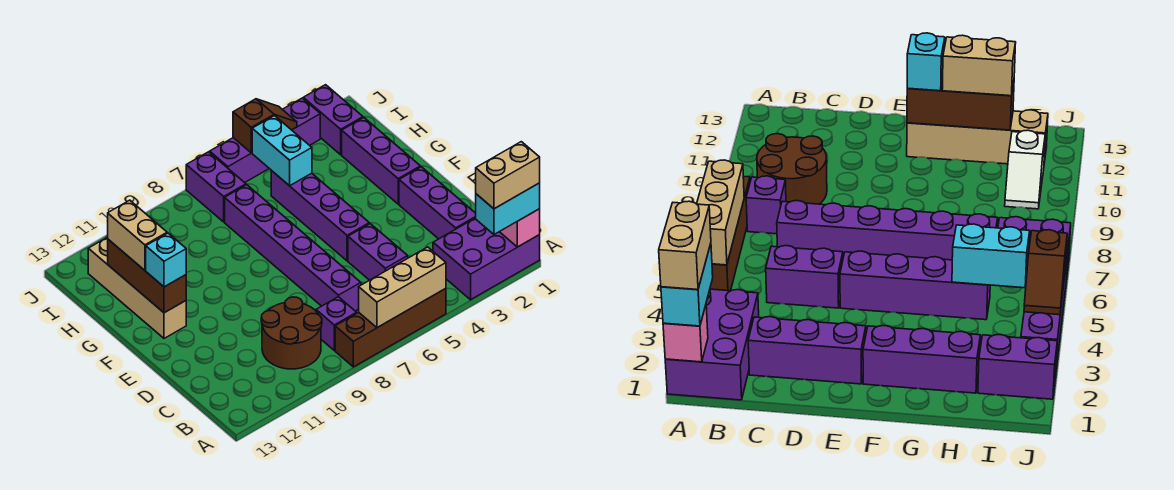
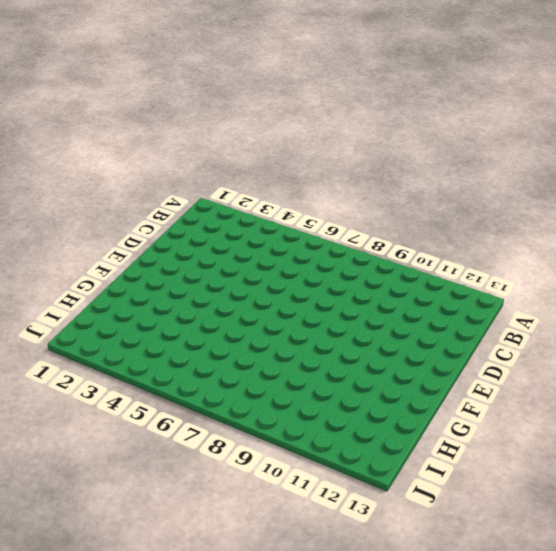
none -> purple brick A1:B3 level 1
none -> brown brick A5:A8 level 1
none -> purple brick B8 level 1

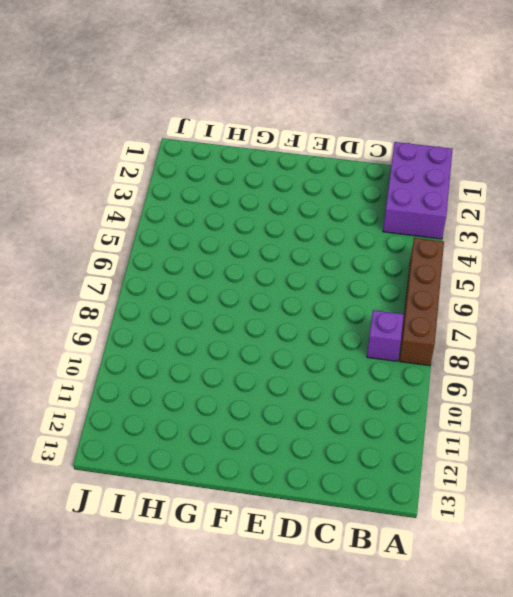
none -> brown round brick B9:C10 level 1
none -> purple brick C2:E2 level 1
none -> purple brick C5:D5 level 1

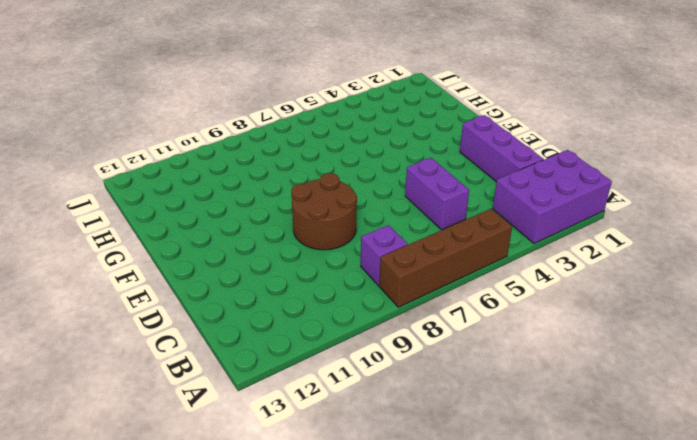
brown round brick D8:E9 level 1 -> brown round brick B9:C10 level 1
none -> purple brick C7:H7 level 1
none -> purple brick E5:H5 level 1
none -> purple brick F2:H2 level 1

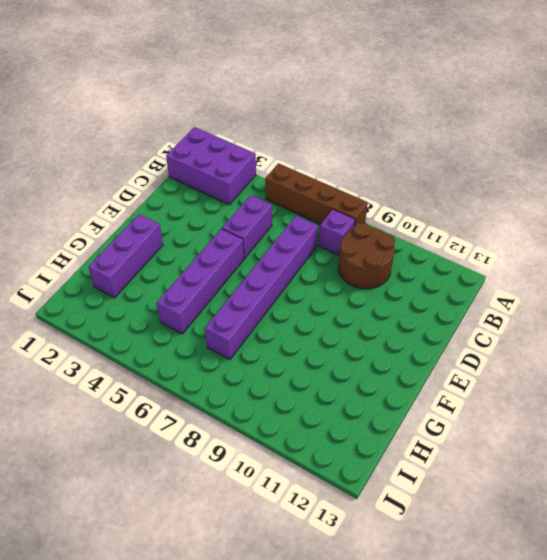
none -> purple brick C2:E2 level 1
none -> tan brick F12:I12 level 1
none -> purple brick I2:J2 level 1

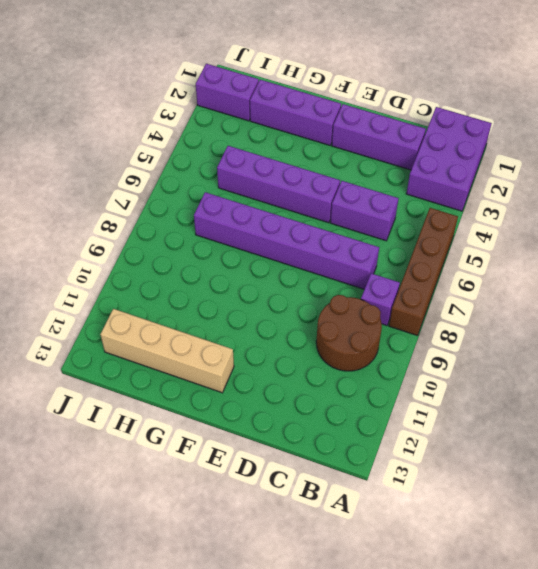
none -> purple brick I7:J7 level 1
none -> white slope I10:I11 level 1 top 11
none -> purple brick J3:J6 level 1

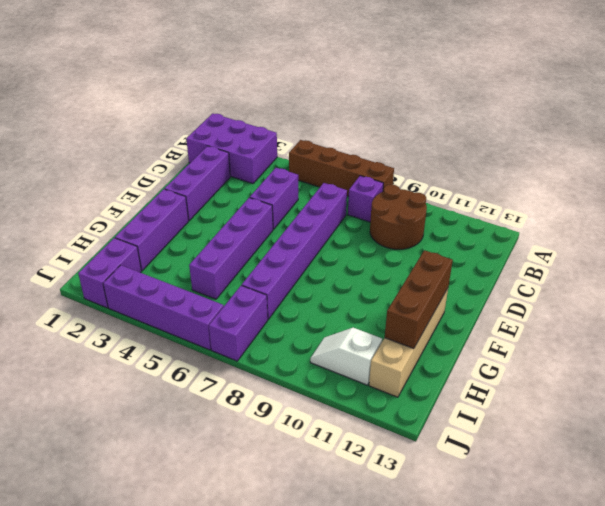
none -> pink brick A1 level 2
none -> tan brick A5:A7 level 2
none -> cyan brick H5:I5 level 2

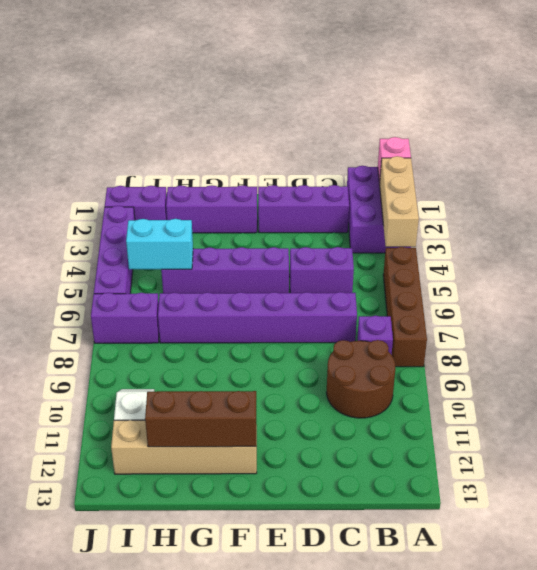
tan brick A2:A4 level 2 -> tan brick A5:A7 level 2
none -> brown slope J4:J5 level 2 top 5
none -> cyan brick A1:A2 level 3
none -> cyan brick F12 level 3

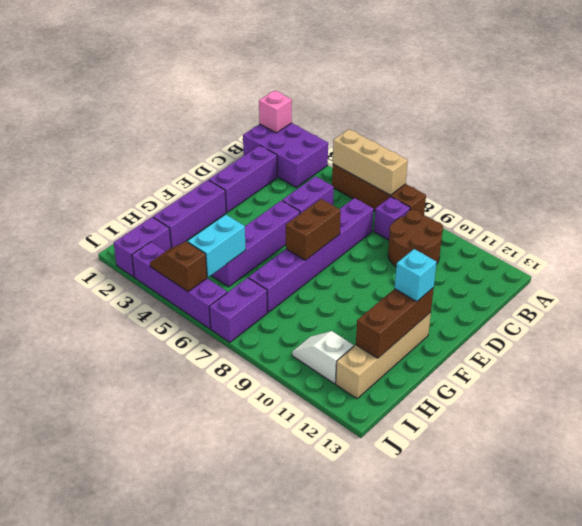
brown brick E7:F7 level 2 -> none
none -> cyan brick A1:A2 level 3
none -> tan brick G12:H12 level 3
none -> tan brick A1:A2 level 4

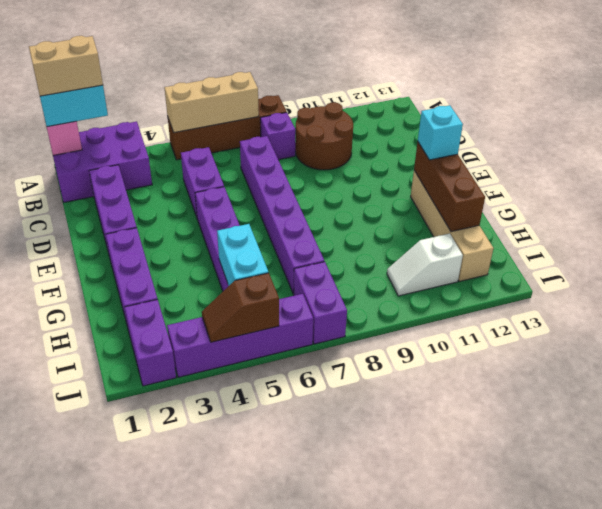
none -> tan brick G12:H12 level 3

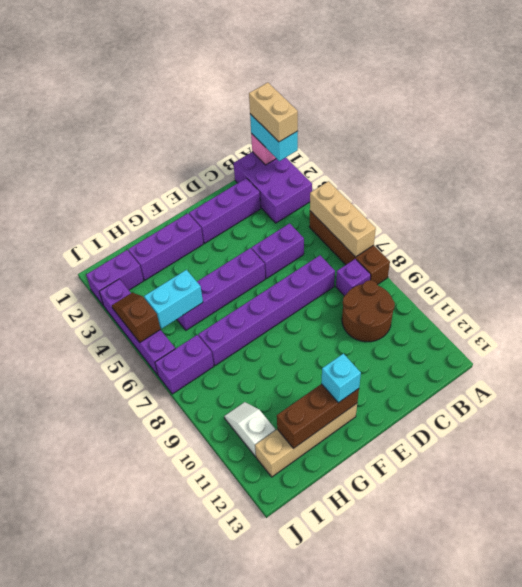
none -> tan brick G12:H12 level 3

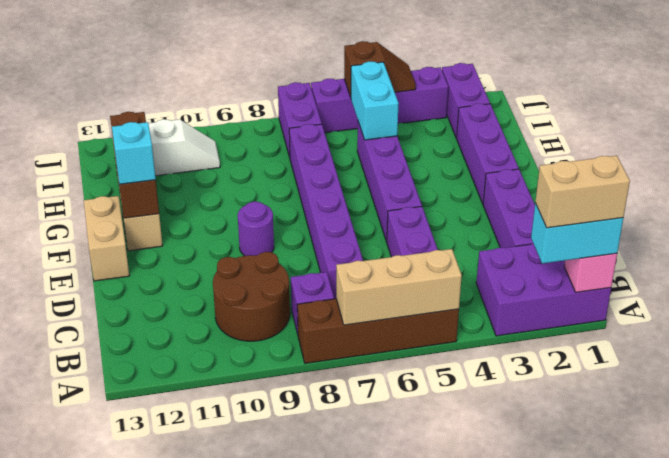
purple round brick E9 level 1 -> none
tan brick E13:F13 level 1 -> tan brick G12:H12 level 3

